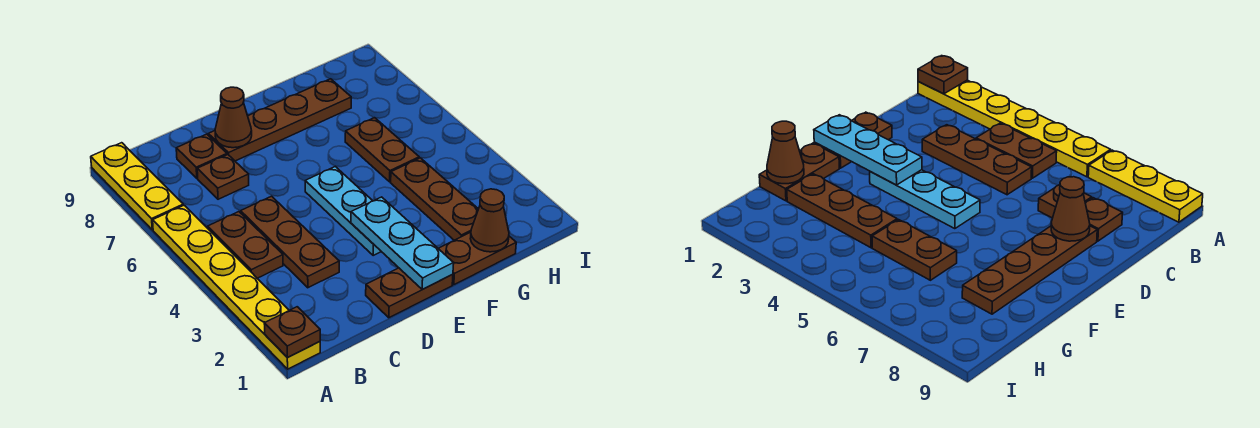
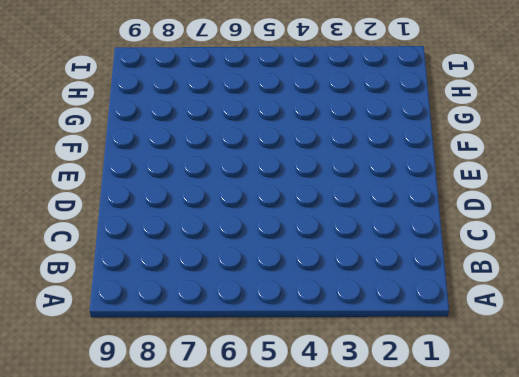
none -> yellow plate A1:A6 level 1
none -> yellow plate A7:A9 level 1
none -> brown plate B4:B5 level 1

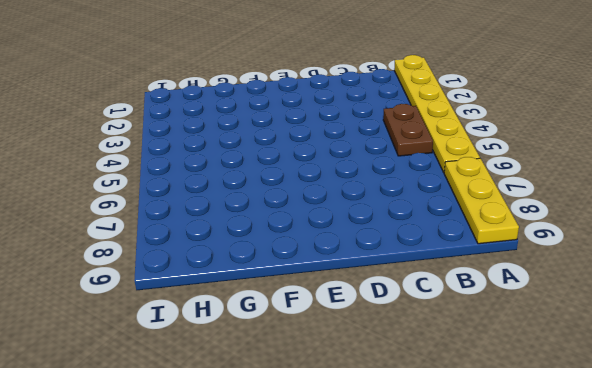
none -> brown plate C3:C5 level 1
none -> brown plate C7 level 1
none -> brown plate C8 level 1

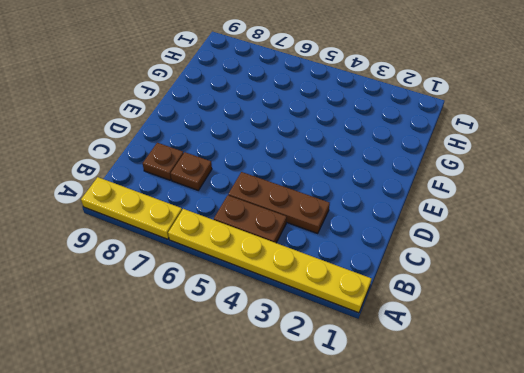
none -> brown plate D1:E1 level 1
none -> brown plate D8:G8 level 1
none -> cyan plate E3:E5 level 1

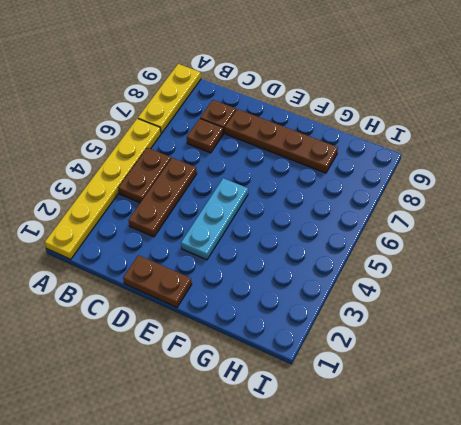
none -> brown plate F1:G1 level 1
none -> brown plate G2:G4 level 1
none -> brown plate G5:G6 level 1

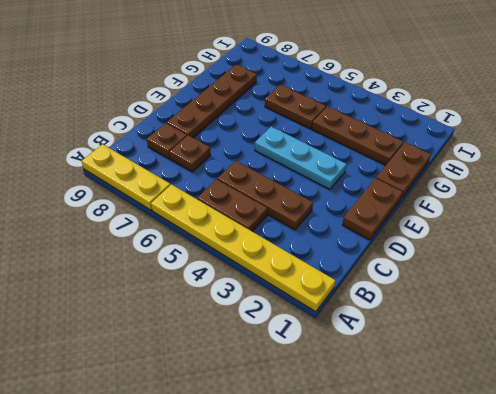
none -> brown plate A1 level 2
none -> brown cone D8 level 2
none -> cyan plate E1:E3 level 2

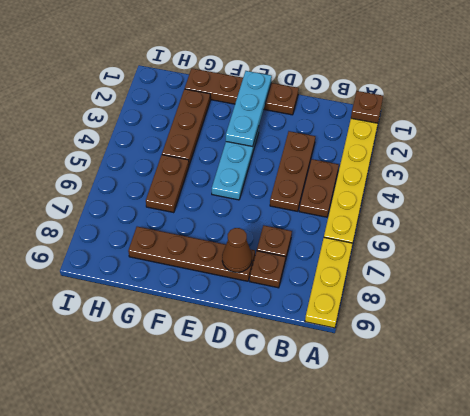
none -> brown cone G1 level 2

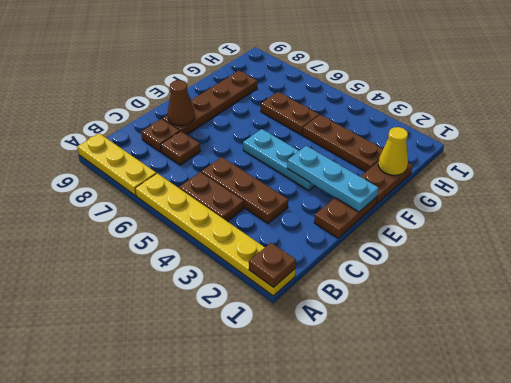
yellow cone G1 level 2 -> brown cone G1 level 2

